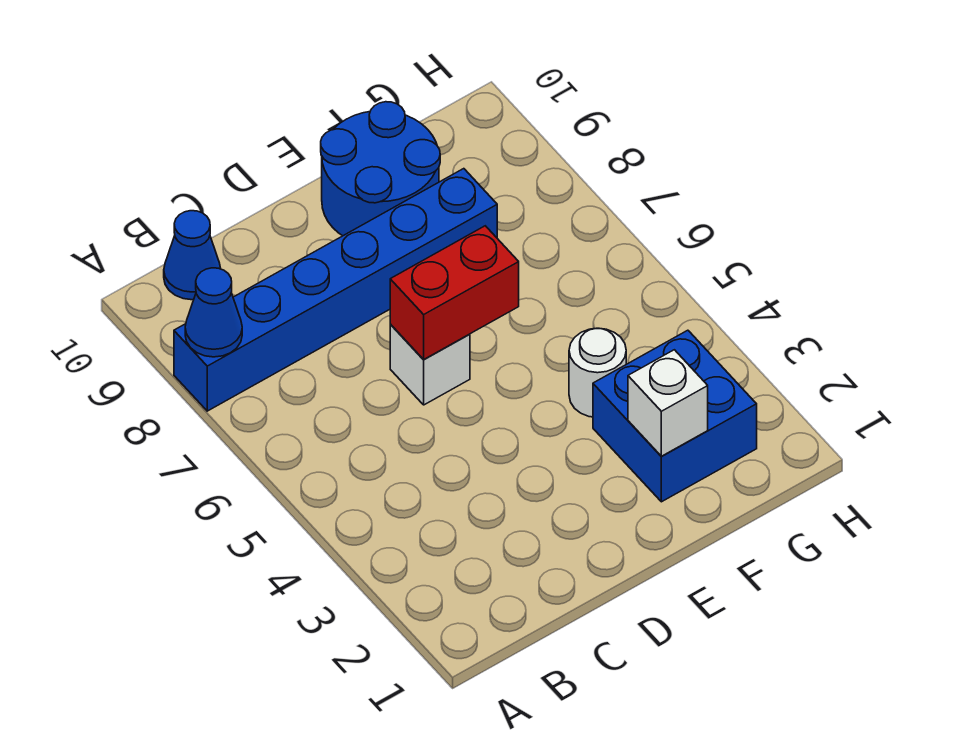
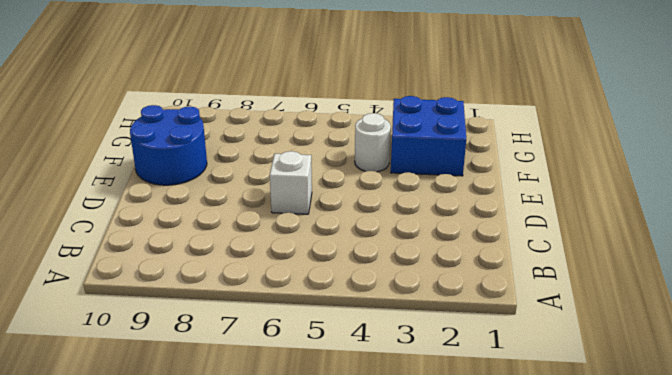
none -> blue brick A8:F8 level 1
none -> blue cone B10 level 1

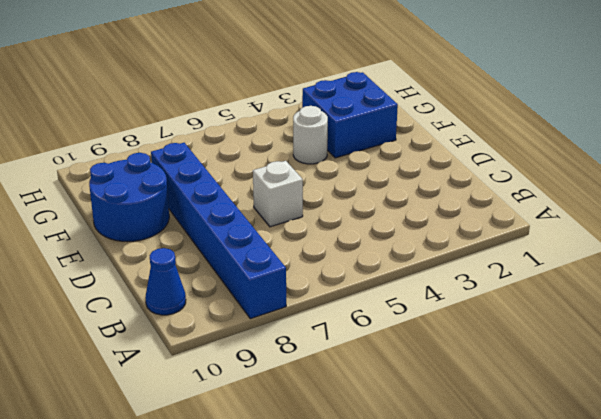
none -> blue cone A8 level 2
none -> red brick D6:E6 level 2

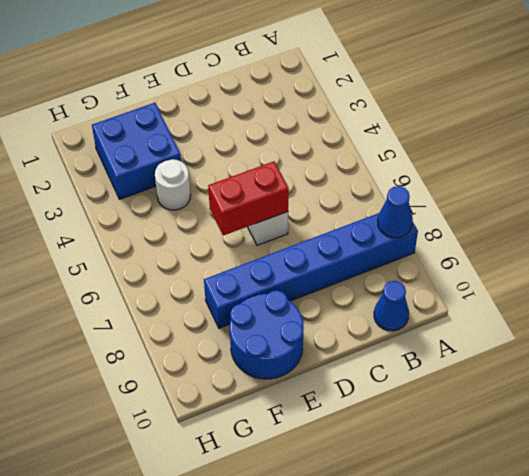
none -> white brick F2 level 2

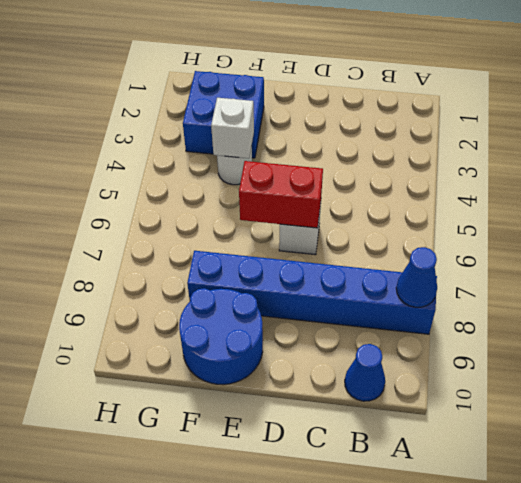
white brick F4 level 2 -> white brick F2 level 2

